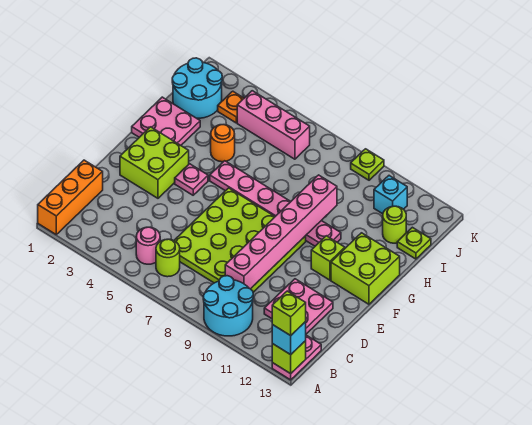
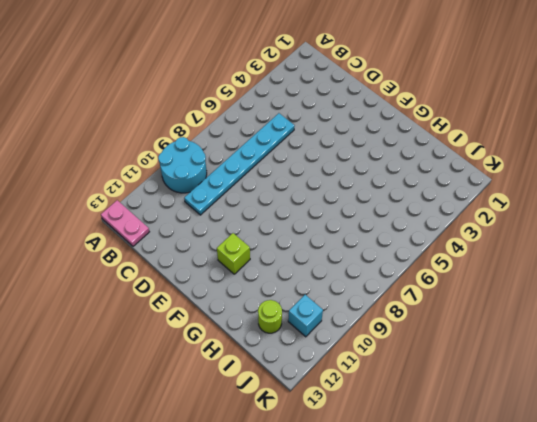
cyan plate C5:C10 level 1 -> lime plate C6:F9 level 1
none -> orange brick A1:C1 level 1
none -> pink round brick B5 level 1
none -> lime round brick B6 level 1

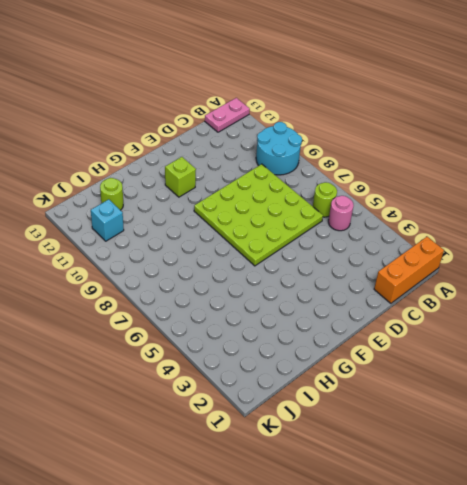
none -> pink plate C11:D12 level 1
none -> lime brick E2:F3 level 1
none -> pink plate F4 level 1

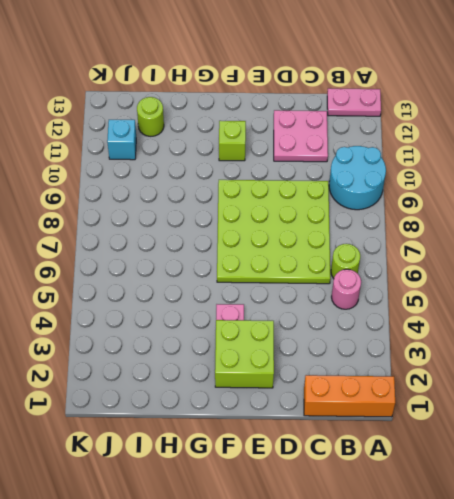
none -> lime brick F12:G13 level 1
none -> pink plate G1:H2 level 1
none -> pink plate G5:G10 level 1

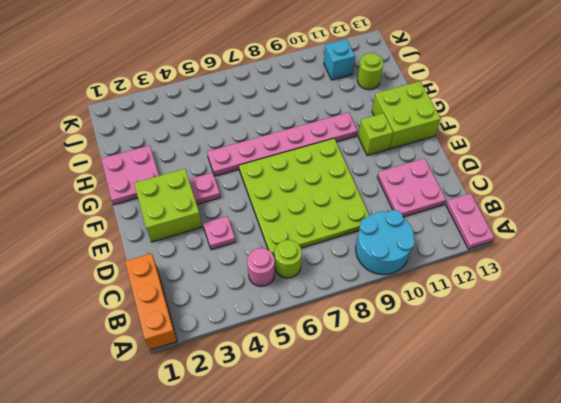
pink plate D4 level 1 -> none
none -> orange round brick H4 level 1
none -> cyan round brick I1:J2 level 1
none -> lime plate I13 level 1

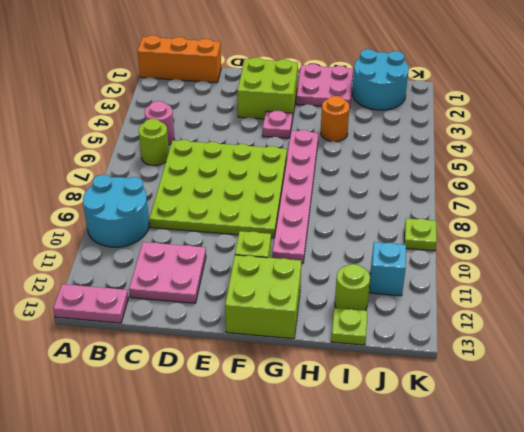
none -> orange plate J3 level 1
none -> pink brick J4:J6 level 1
none -> lime brick A13 level 2

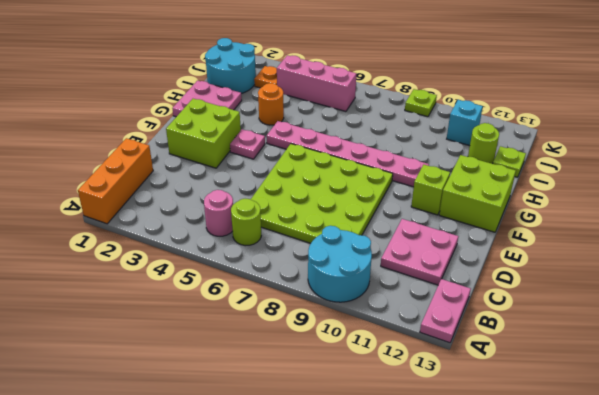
none -> lime brick A13 level 2
none -> pink brick C9:H9 level 2
none -> cyan brick A13 level 3

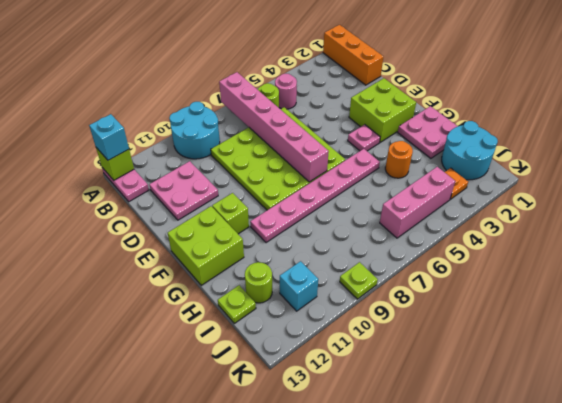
pink brick A7:F7 level 2 -> pink brick C9:H9 level 2
none -> lime brick A13 level 4

